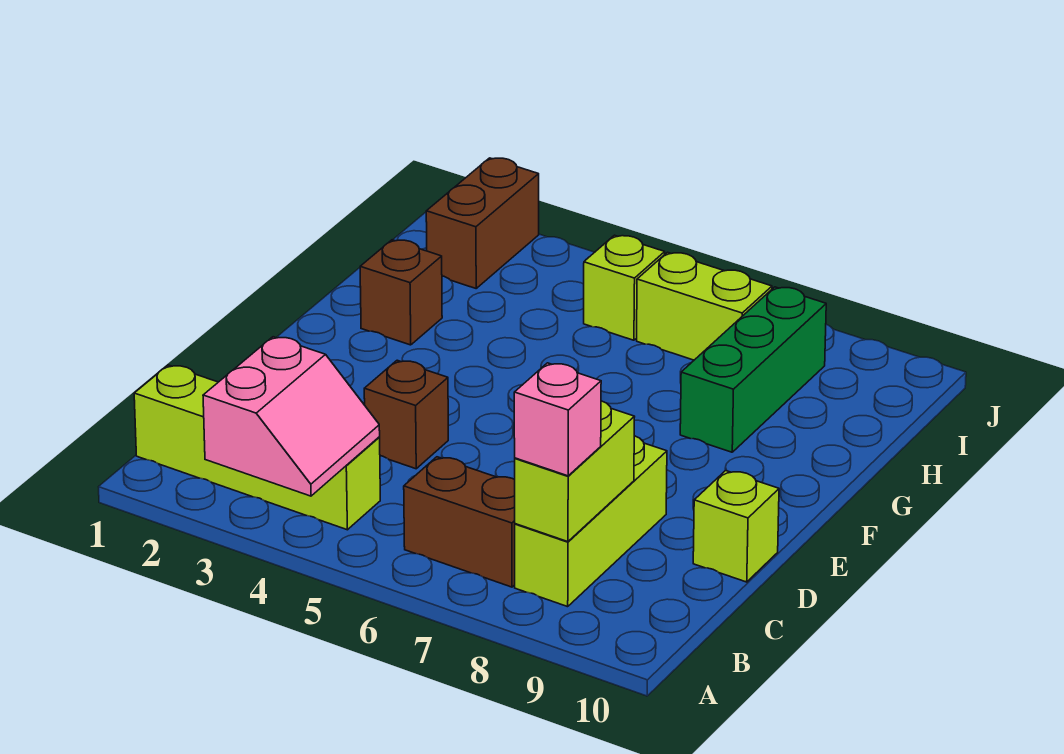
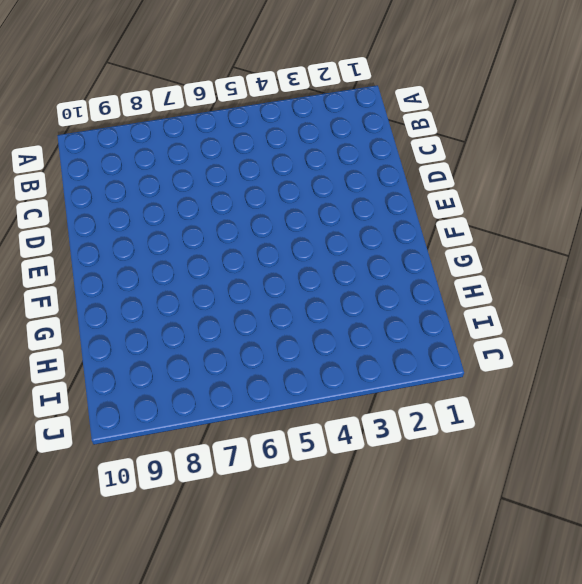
none -> lime brick B1:B4 level 1
none -> brown brick B6:B7 level 1
none -> lime brick B8:D8 level 1

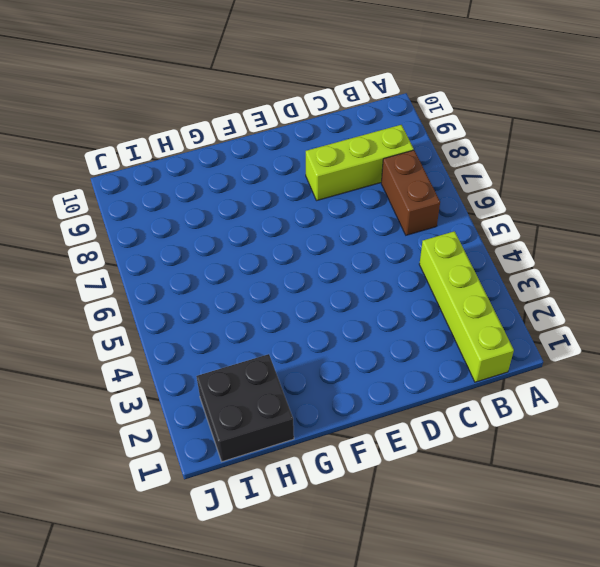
black brick H1:I2 level 1 -> brown brick I2:J2 level 1
none -> brown brick D4 level 1
none -> lime brick D10 level 1
none -> brown brick G2 level 1

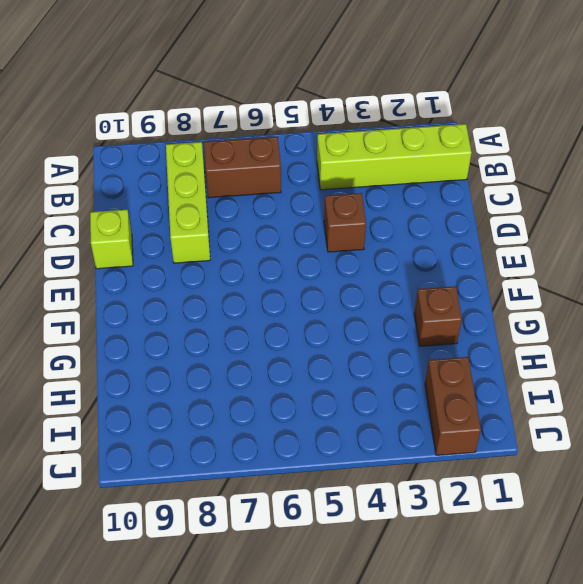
none -> green brick G8:I8 level 1
none -> lime brick I5 level 1
none -> lime brick I6:I7 level 1

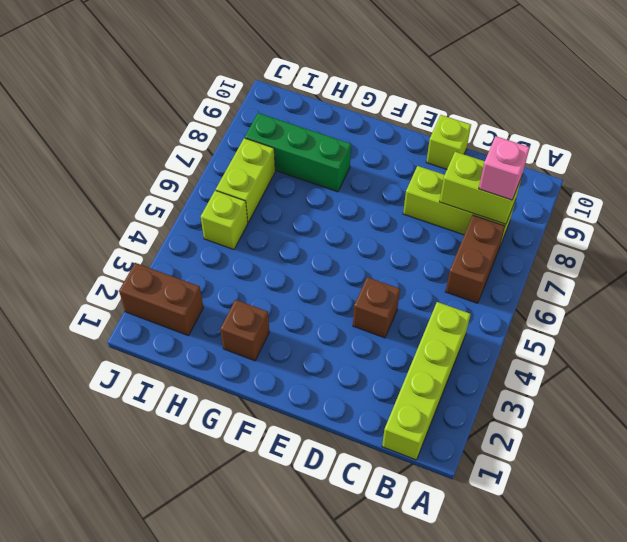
none -> pink slope A3:B4 level 2 top 3

